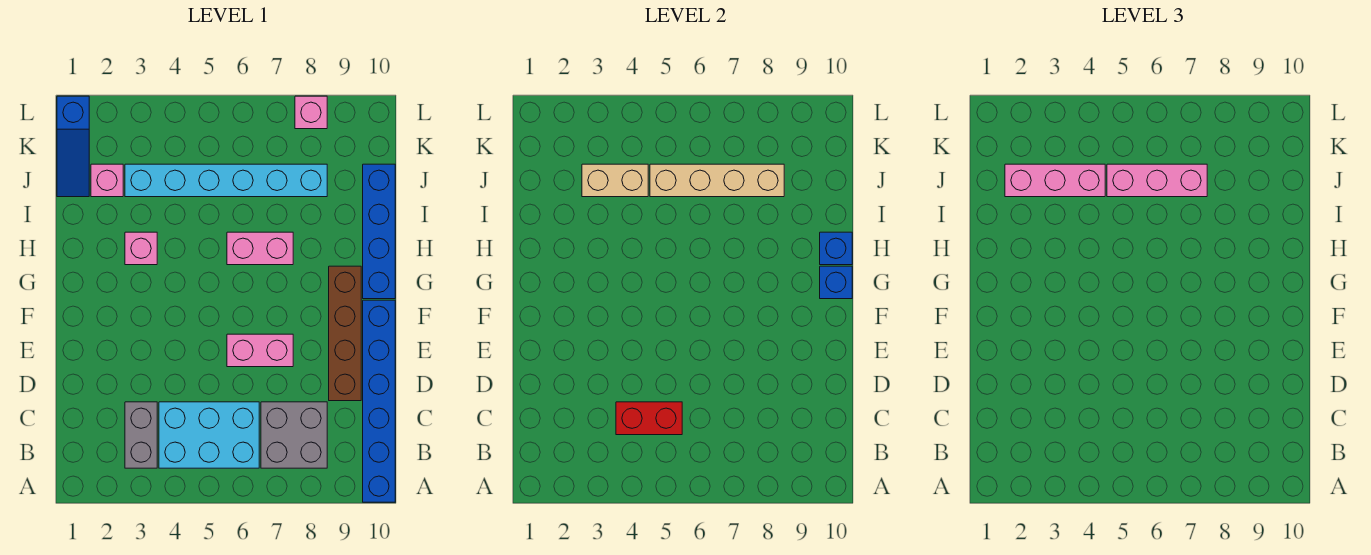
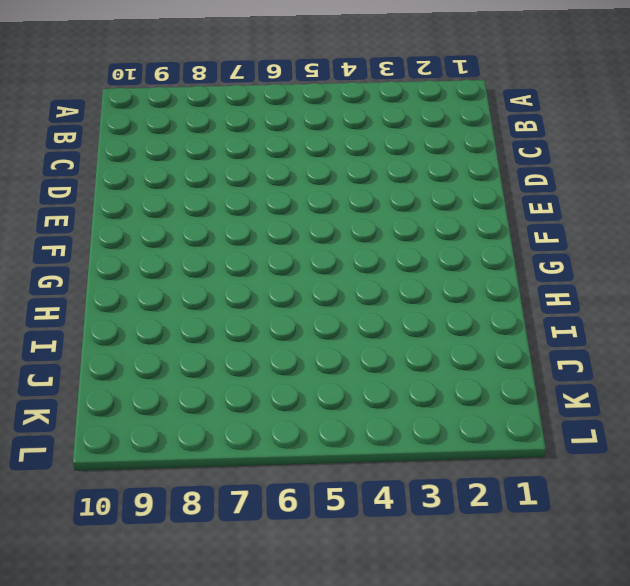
none -> blue brick A10:F10 level 1
none -> grey brick B3:C3 level 1
none -> cyan brick B4:C6 level 1

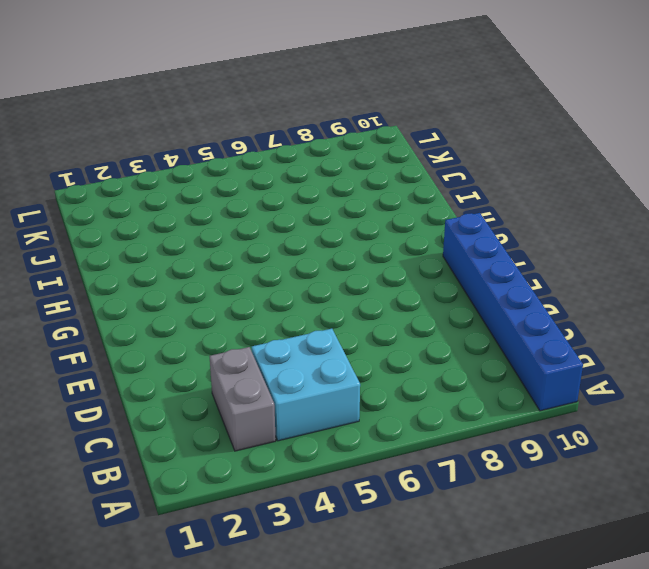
cyan brick B4:C5 level 1 -> cyan brick B4:C6 level 1
none -> grey brick B7:C8 level 1
none -> brown brick D9:G9 level 1
none -> pink brick E6:E7 level 1

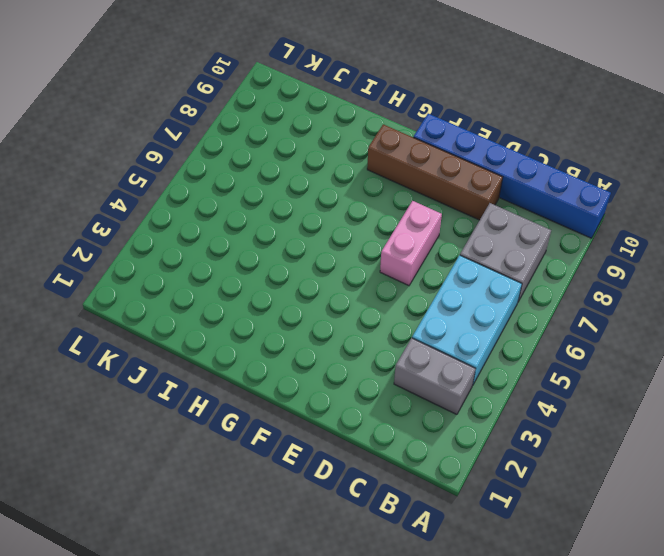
none -> blue brick G10:J10 level 1
none -> pink brick H3 level 1
none -> pink brick H6:H7 level 1

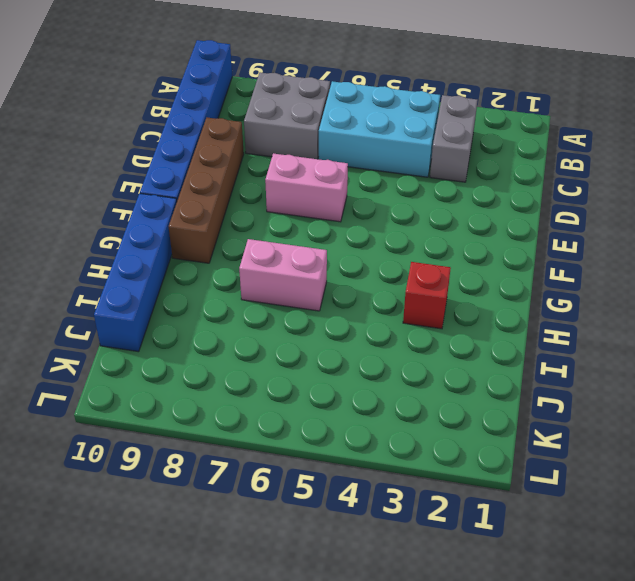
red brick H3 level 1 -> pink brick H3 level 1
none -> blue slope J1:L1 level 1 top L
none -> pink brick J2 level 1
none -> cyan brick J3:J8 level 1

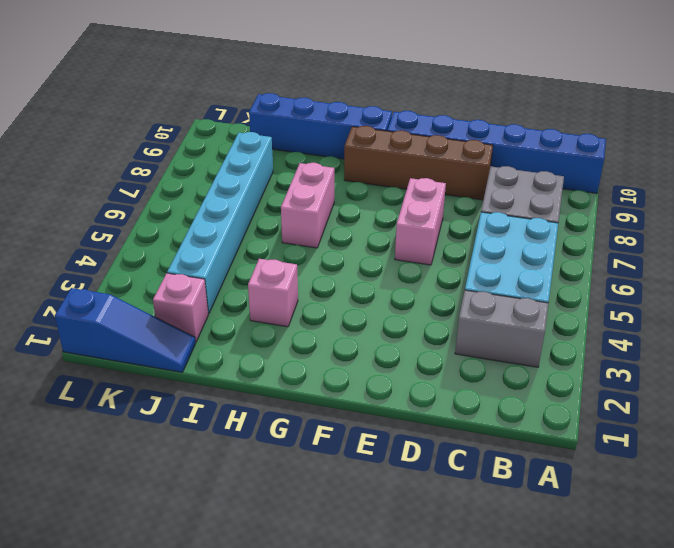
none -> pink brick L8 level 1
none -> red brick C4:C5 level 2
none -> blue brick G10 level 2

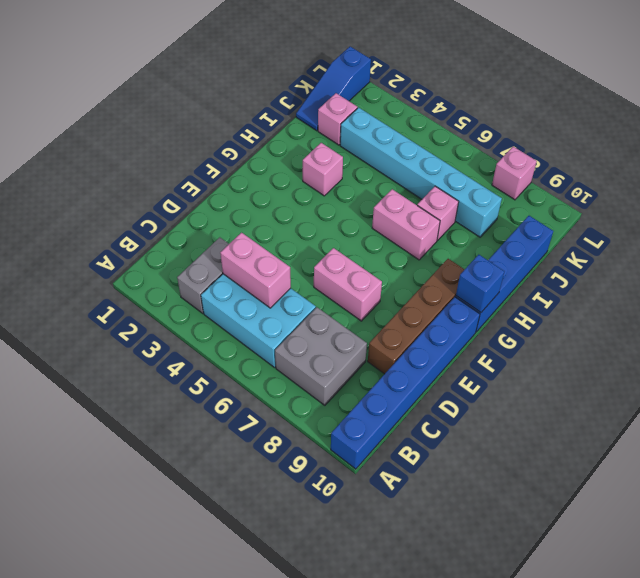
pink brick C4:C5 level 2 -> red brick C4:C5 level 2
pink brick I7 level 1 -> none
none -> blue brick H10 level 2
none -> tan brick J3:J4 level 2
none -> tan brick J5:J8 level 2

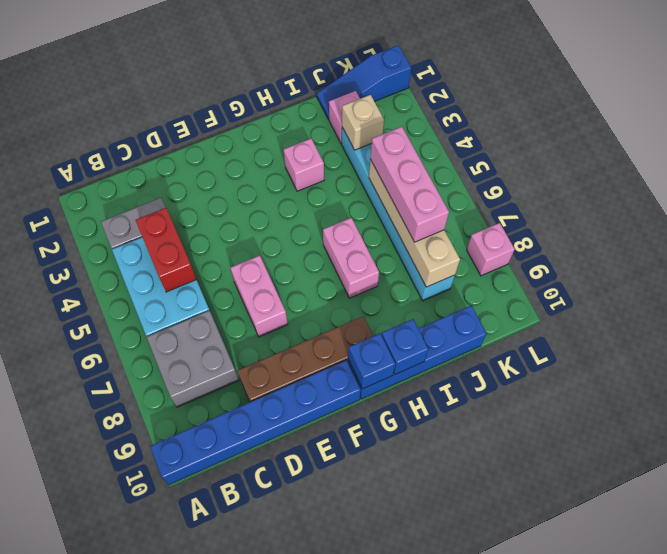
tan brick J3 level 2 -> tan brick J3:J4 level 2
none -> pink brick J2:J4 level 3

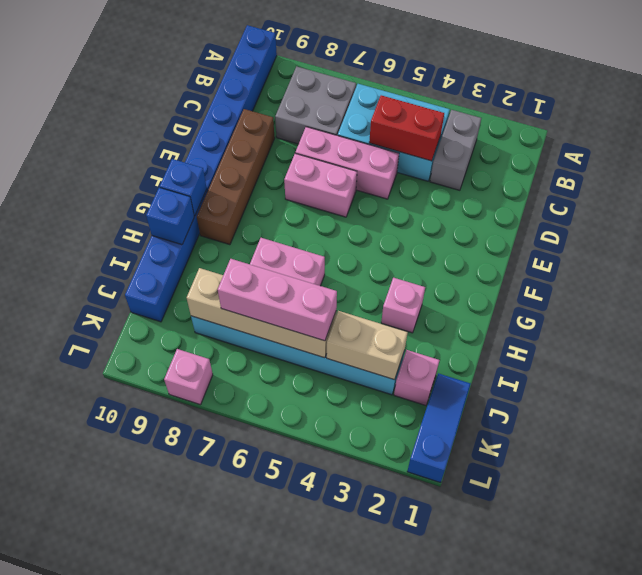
pink brick D5:D7 level 1 -> pink brick J2:J4 level 3

